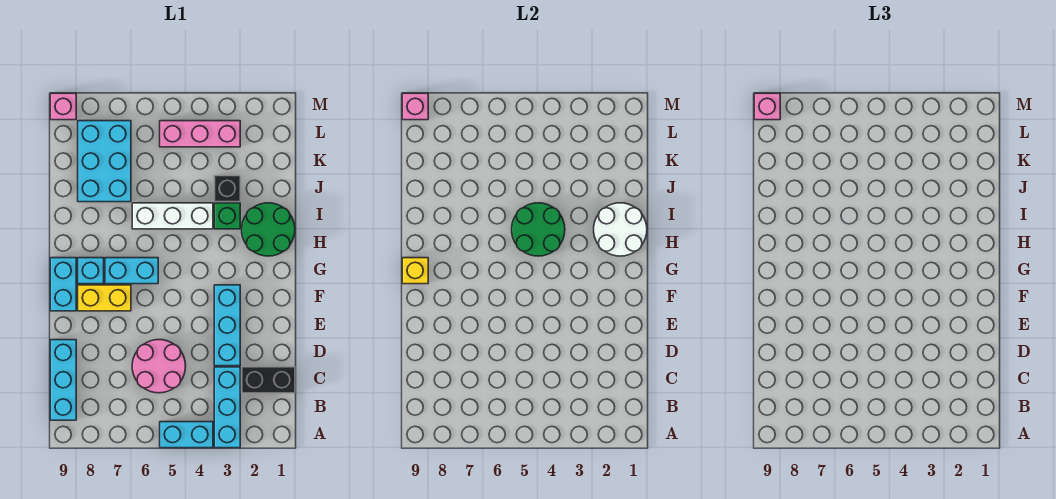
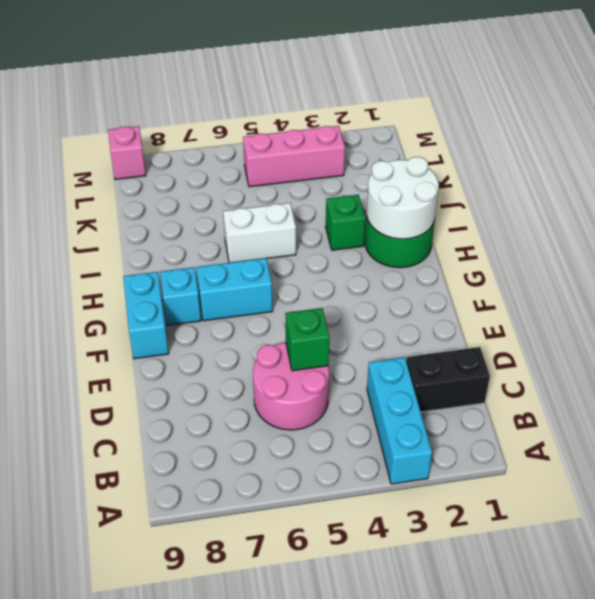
green brick D5 level 2 -> none
white brick I5:I6 level 1 -> white brick I4:I6 level 1
none -> cyan brick A4:A5 level 1
none -> cyan brick B9:D9 level 1
none -> cyan brick D3:F3 level 1

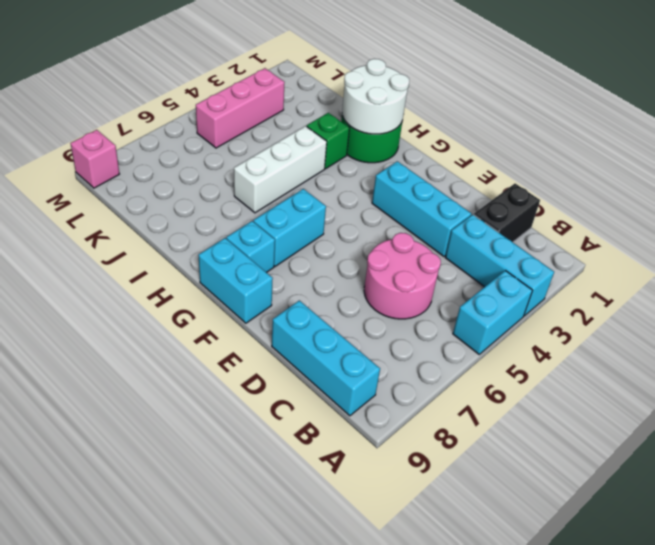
none -> yellow brick F7:F8 level 1
none -> black brick J3 level 1
none -> cyan brick J7:L8 level 1

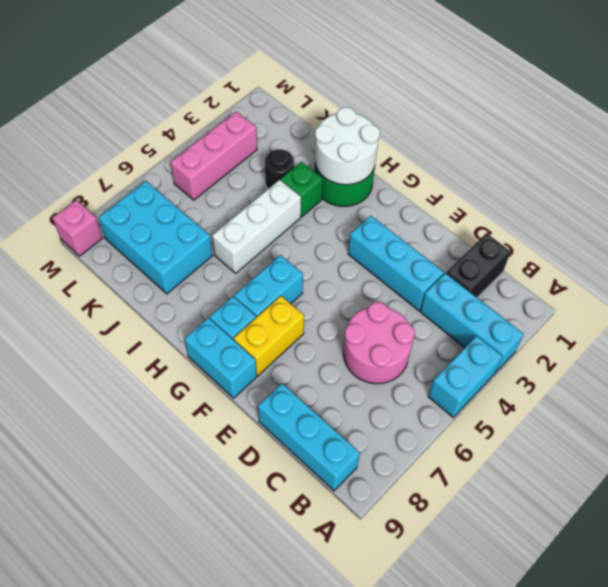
black round brick J3 level 1 -> black brick J3 level 1
none -> yellow brick G9 level 2
none -> green round brick H4:I5 level 2
none -> pink brick M9 level 2

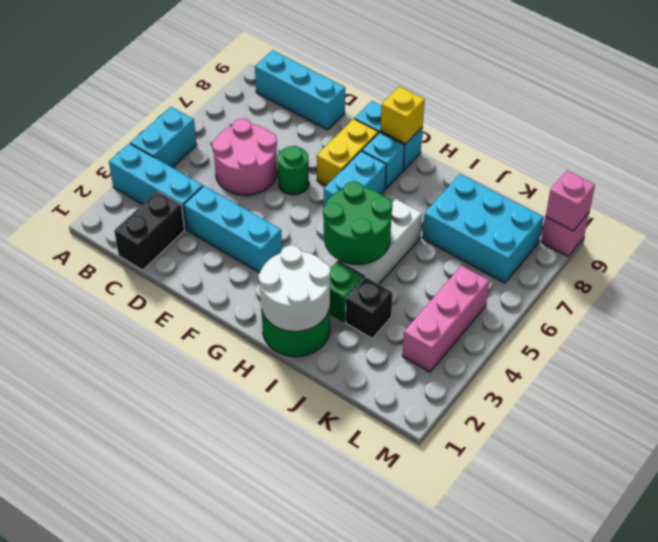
green round brick E6 level 1 -> none
none -> pink brick M9 level 3

